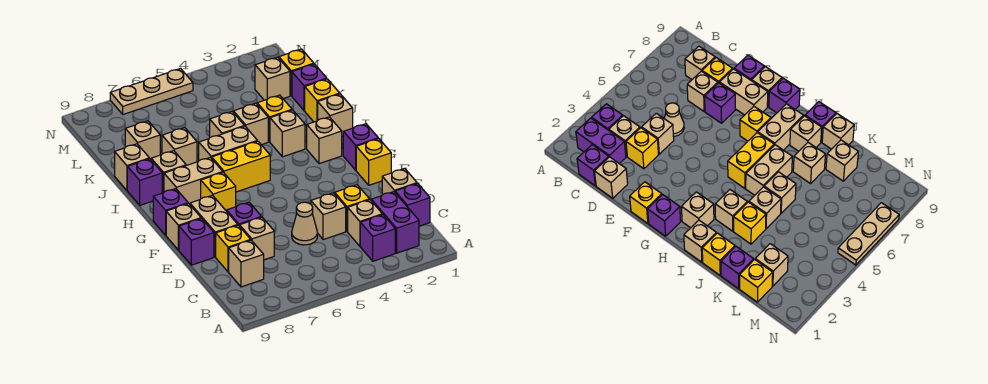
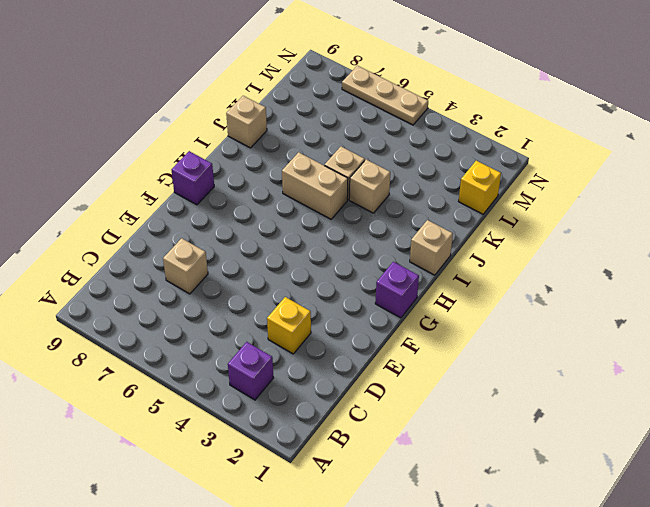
none -> purple brick B2:C2 level 1
none -> purple brick C1 level 1
none -> tan brick C3 level 1
none -> tan brick C8 level 1

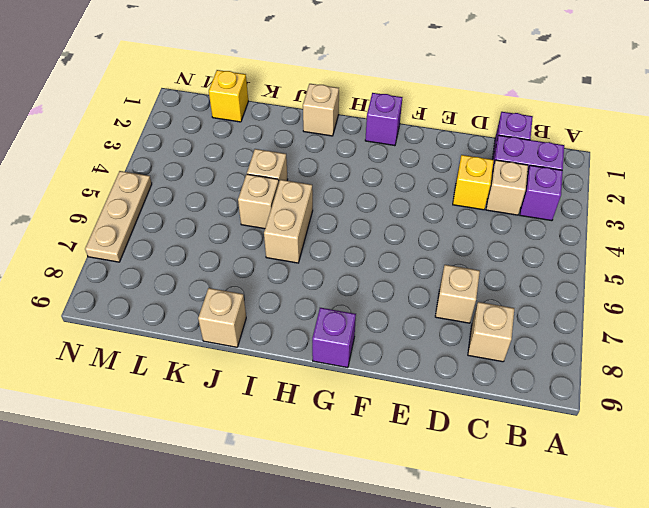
none -> tan brick D1 level 1
none -> tan brick D4 level 1
none -> tan cone D5 level 1
none -> yellow brick D8 level 1

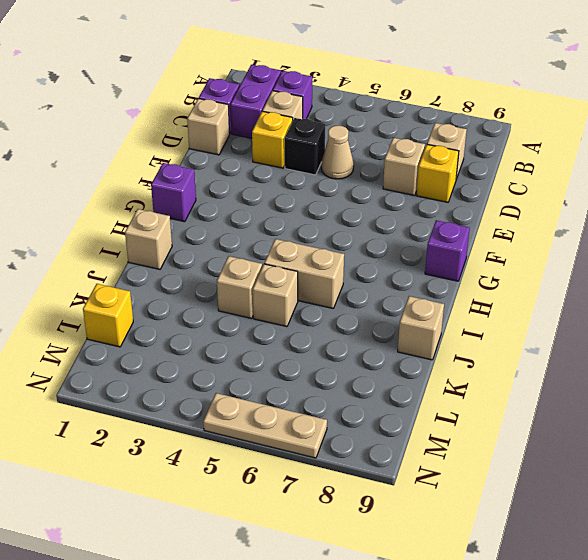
black brick D4 level 1 -> tan brick D4 level 1
none -> purple brick E7 level 1
none -> tan brick E8:F8 level 1
none -> purple brick E9 level 1
none -> yellow brick F1 level 1

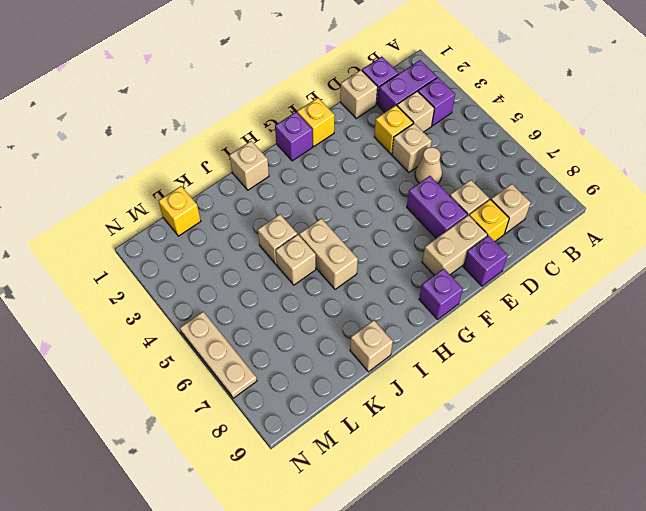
purple brick E6:E7 level 1 -> purple brick E7 level 1
none -> tan brick F9 level 1
none -> yellow brick G7 level 1
none -> tan brick H2 level 1
none -> yellow brick H5:H6 level 1

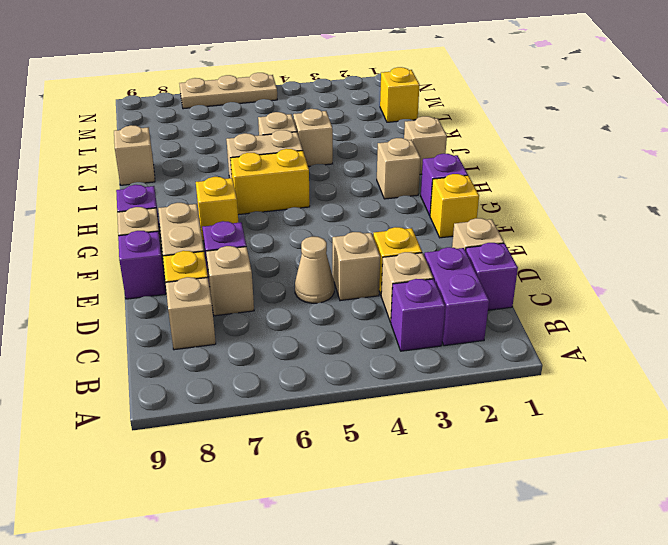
none -> tan brick H7:H8 level 1
none -> tan brick I3 level 1
none -> tan brick I8 level 1
none -> purple brick I9 level 1

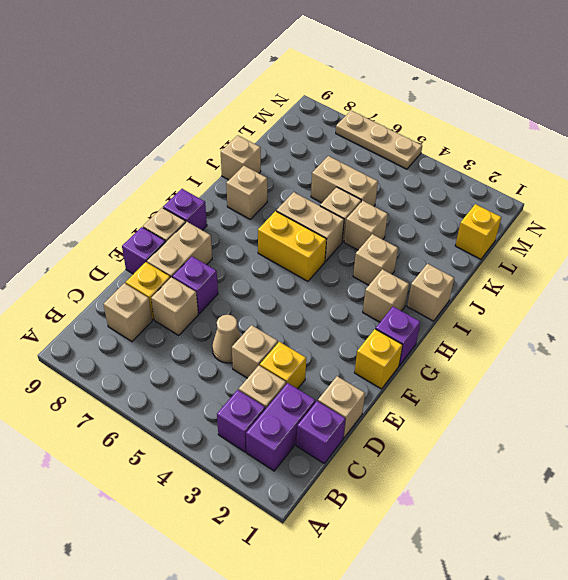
tan brick K5:K6 level 1 -> tan brick H7:H8 level 1
none -> yellow brick G7 level 1
none -> purple brick I9 level 1
none -> yellow brick J1 level 1
none -> yellow brick J3 level 1

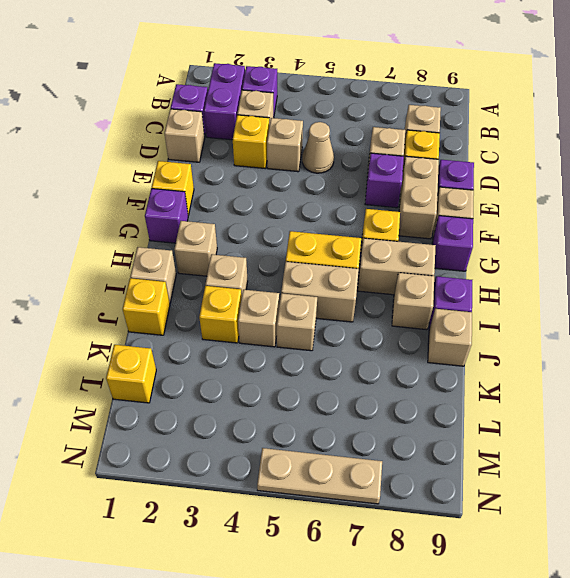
none -> tan brick J7 level 1
none -> purple brick K1 level 1
none -> tan brick K8 level 1
none -> tan brick L2 level 1

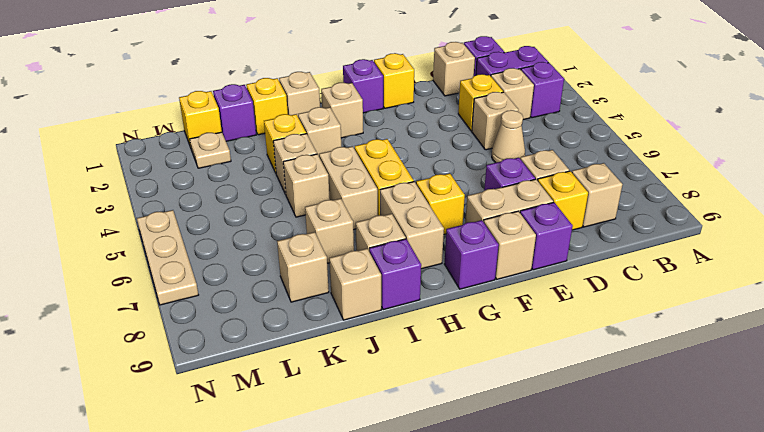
tan plate L2 level 1 -> tan brick L2 level 1

